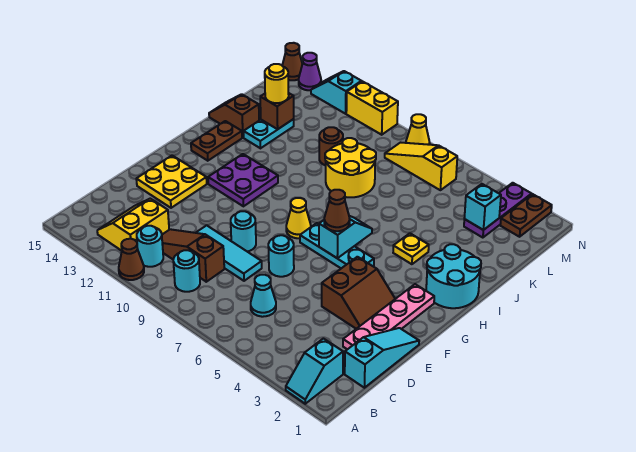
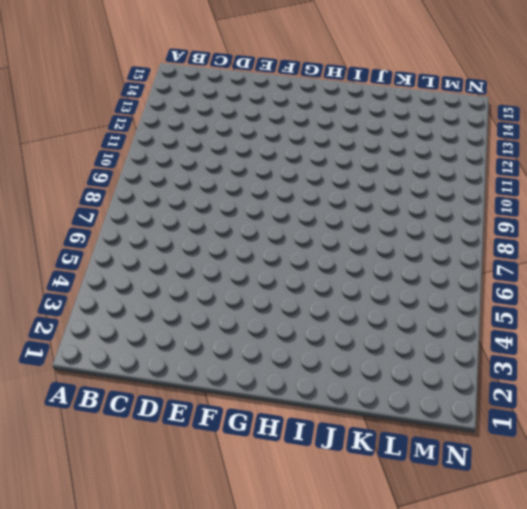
none -> cyan slope A2:B2 level 1 top B
none -> brown cone A11 level 1
none -> cyan round brick B9 level 1
none -> cyan round brick B11 level 1

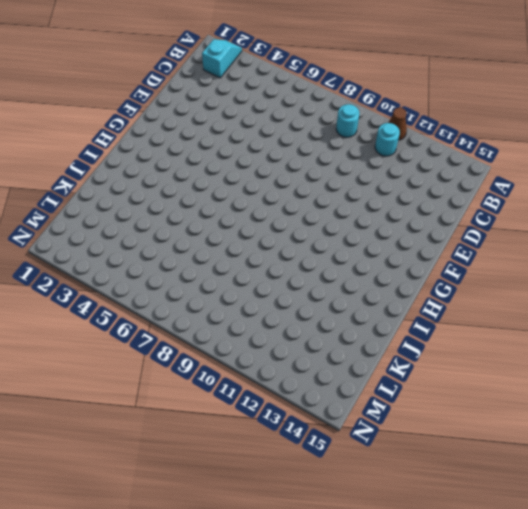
none -> yellow slope B12:C13 level 1 top 12
none -> cyan slope C1:E1 level 1 top C
none -> cyan cone C6 level 1
none -> brown slope C9:C11 level 1 top 9

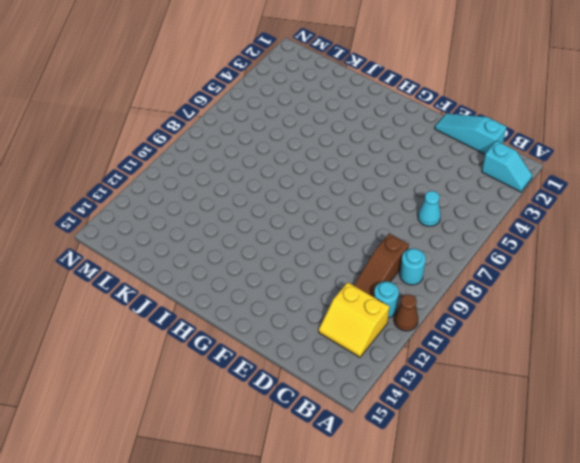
none -> pink plate D2:G2 level 1
none -> cyan tile D8:D10 level 1
none -> brown slope E3:F4 level 1 top 4
none -> cyan round brick E7 level 1

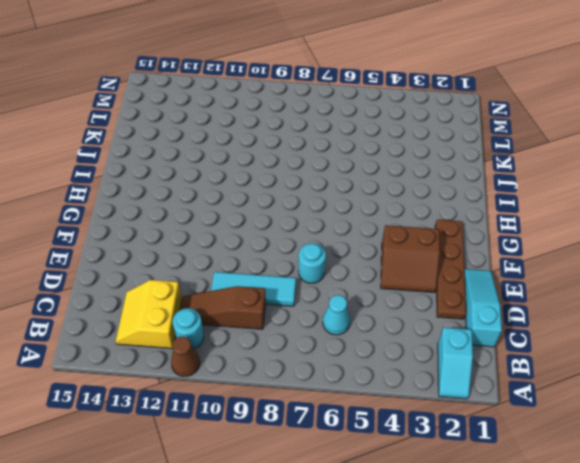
brown plate D2:G2 level 1 -> pink plate D2:G2 level 1
brown slope E3:F4 level 1 top F -> brown slope E3:F4 level 1 top 4
none -> cyan round brick B9 level 1
none -> cyan round brick E9 level 1
none -> yellow plate E13:F14 level 1
none -> cyan plate G5:G7 level 1

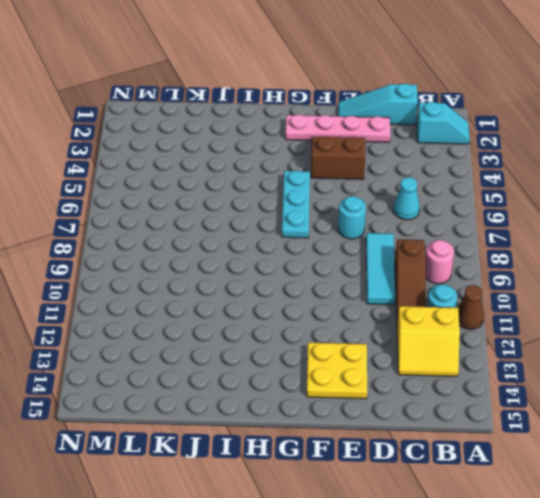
pink round brick B9 level 1 -> cyan round brick B9 level 1
none -> cyan round brick E9 level 1
none -> yellow cone G8 level 1
none -> purple plate G11:H12 level 1
none -> cyan round brick H1:I2 level 1

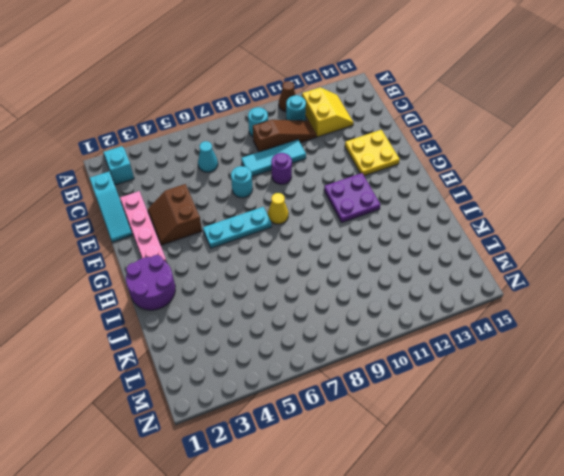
purple round brick E9 level 1 -> cyan round brick E9 level 1
purple round brick H1:I2 level 1 -> cyan round brick H1:I2 level 1
none -> brown plate H14:I14 level 1
none -> yellow plate I4 level 1
none -> yellow round brick J8:K9 level 1
none -> cyan plate J13:K13 level 1

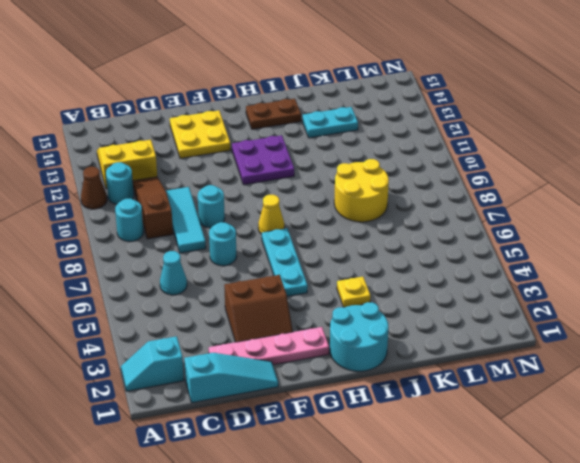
none -> brown slope J14:J15 level 1 top 14
none -> brown round brick K10 level 1
none -> purple plate L3:N3 level 1
none -> brown plate M2:N2 level 1

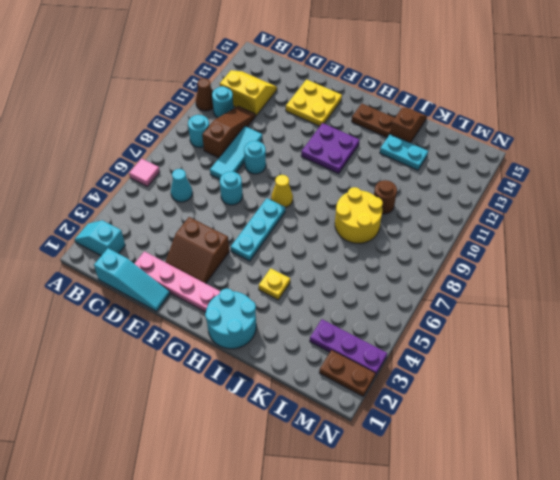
pink tile A6 level 1 -> none
none -> yellow slope M6:M8 level 1 top 6
none -> yellow cone N8 level 1
none -> yellow brick N10:N11 level 1
none -> cyan slope N12:N13 level 1 top 12

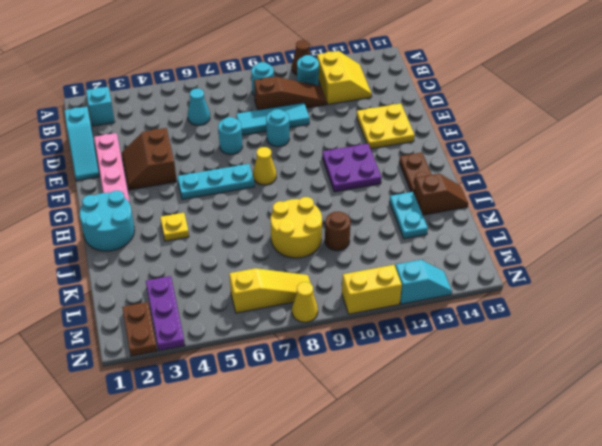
none -> purple cone N14 level 1
none -> brown cone N15 level 1
none -> cyan slope G6:H6 level 2 top G
none -> brown brick K13 level 2

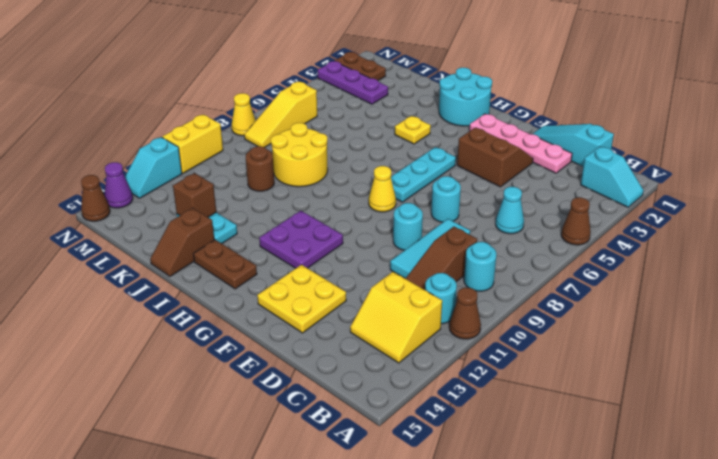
brown cone A5 level 1 -> brown cone G6 level 3
none -> cyan slope G6:H6 level 2 top G
none -> cyan brick L3 level 2
none -> yellow round brick K13 level 3

